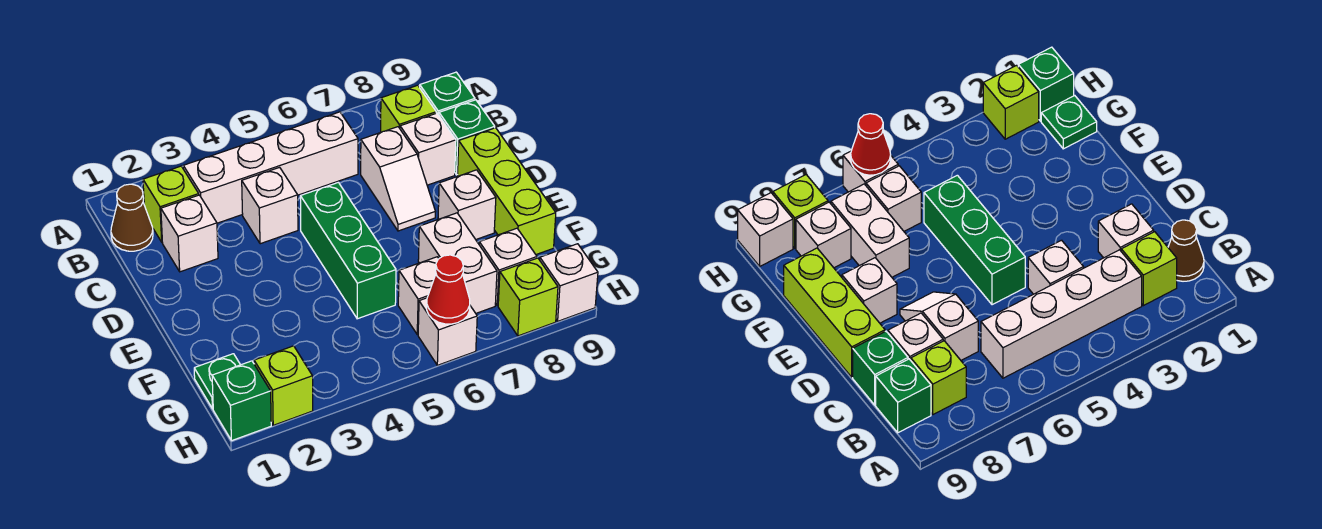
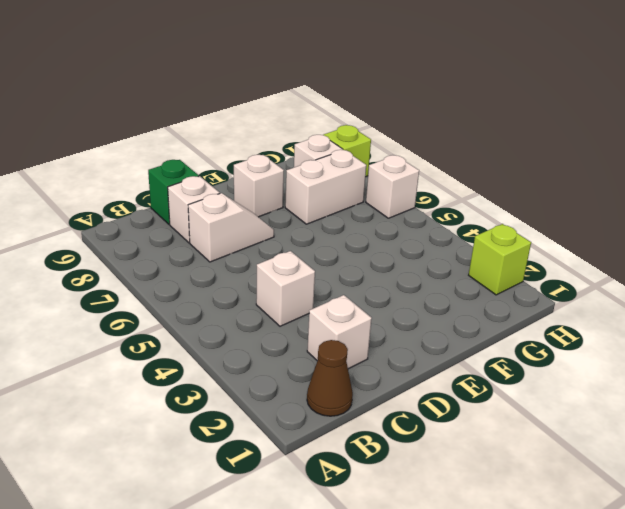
none -> lime brick B2 level 1
none -> white brick B3:B6 level 1
none -> lime brick B8 level 1

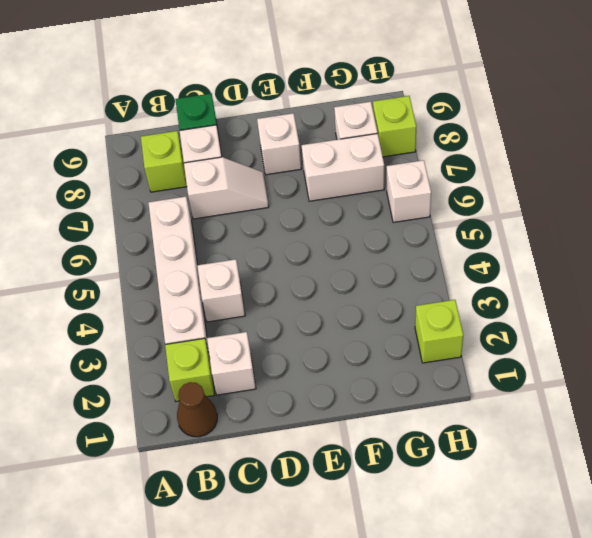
none -> green brick B9 level 1
none -> green brick D5:F5 level 1
none -> lime brick D9:F9 level 1

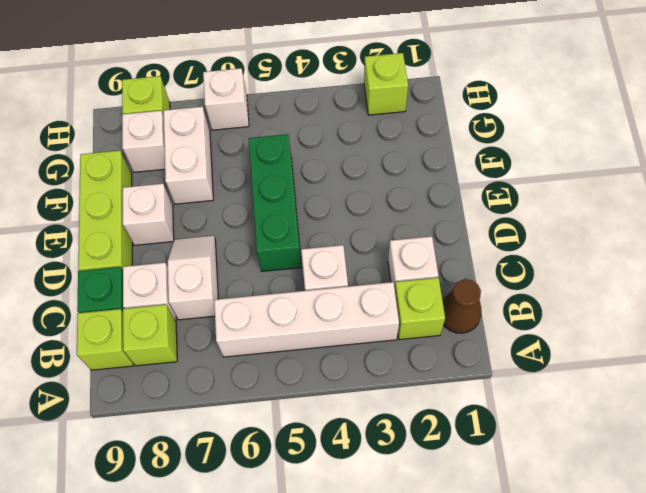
lime brick B9 level 1 -> green brick B9 level 1
none -> green plate G1 level 1
none -> white brick G6 level 1
none -> green brick H1 level 1

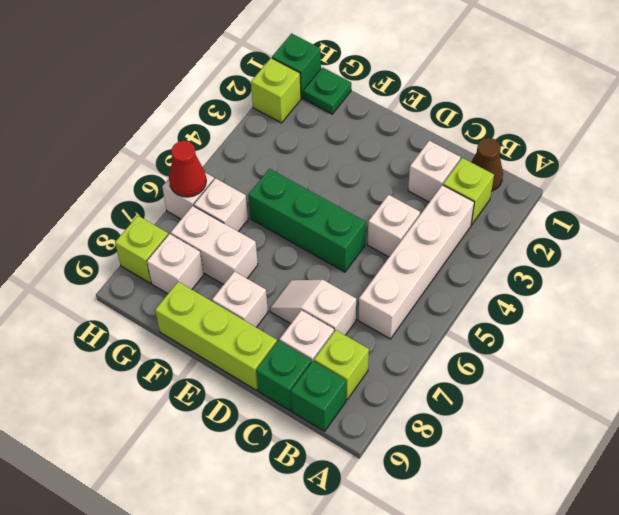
none -> white brick H9 level 1

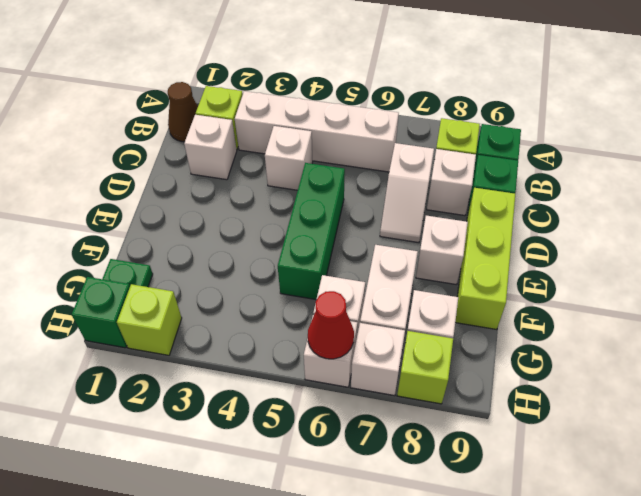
white brick H7 level 1 -> white brick H9 level 1

